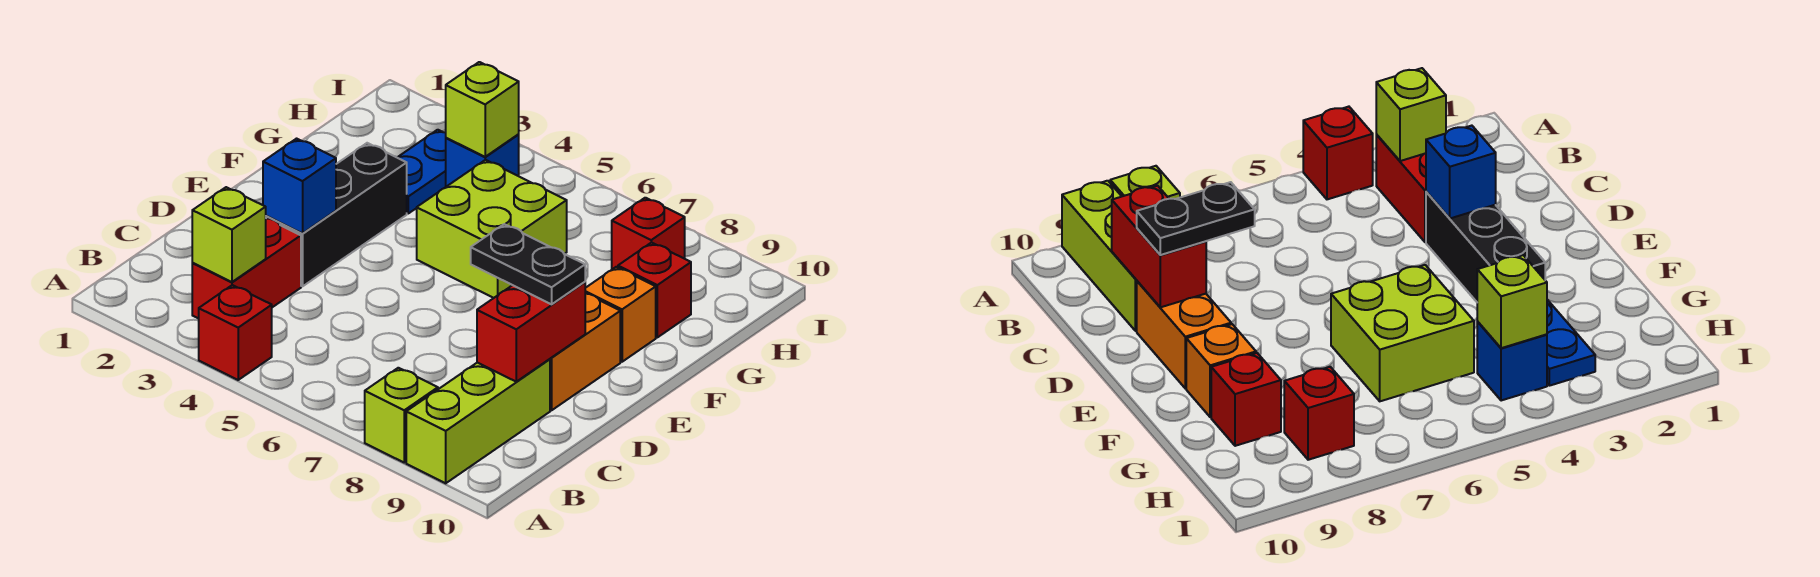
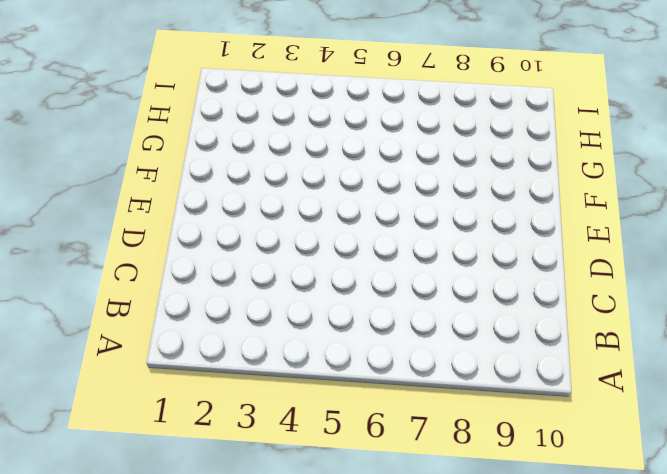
none -> red brick A4 level 1
none -> lime brick A8 level 1
none -> lime brick A9:C9 level 1

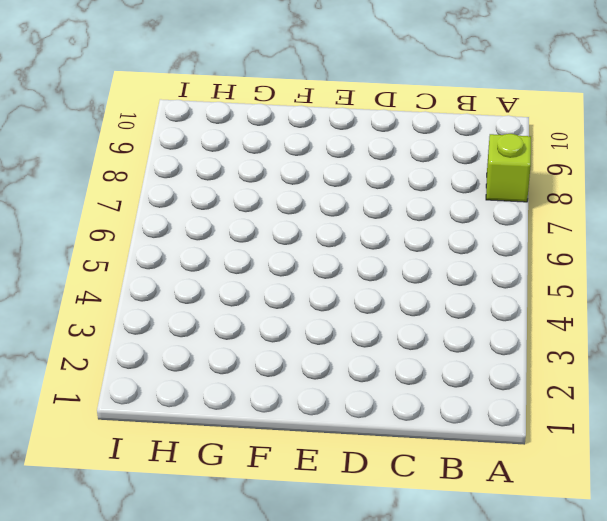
none -> red brick A4 level 1
none -> lime brick A9:C9 level 1
none -> red brick B3:C3 level 1

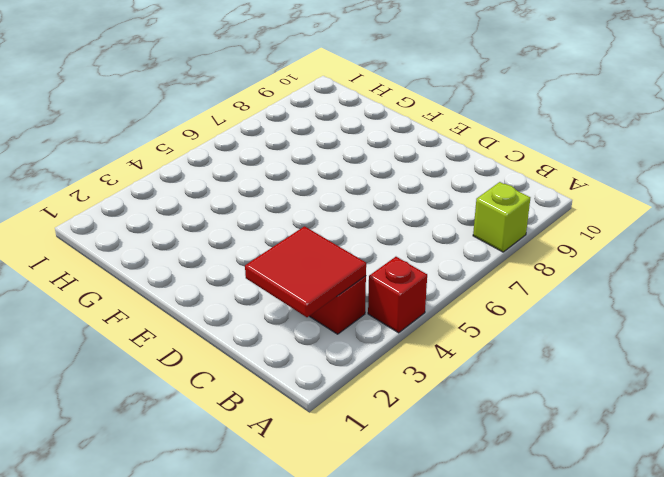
red tile B2:C3 level 2 -> lime brick B3 level 2
none -> lime brick A9:C9 level 1
none -> black brick D3:F3 level 1
none -> orange brick D9:E9 level 1

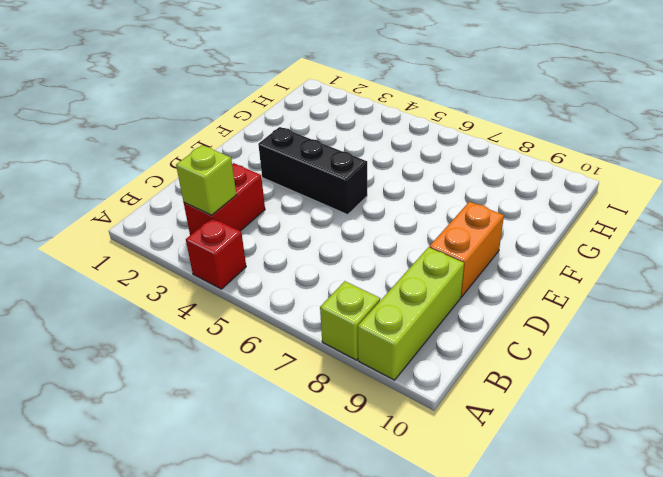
black brick E3:E5 level 1 -> black brick D3:F3 level 1
none -> lime brick F5:G6 level 1
none -> orange brick F9 level 1
none -> blue plate G3:H3 level 1

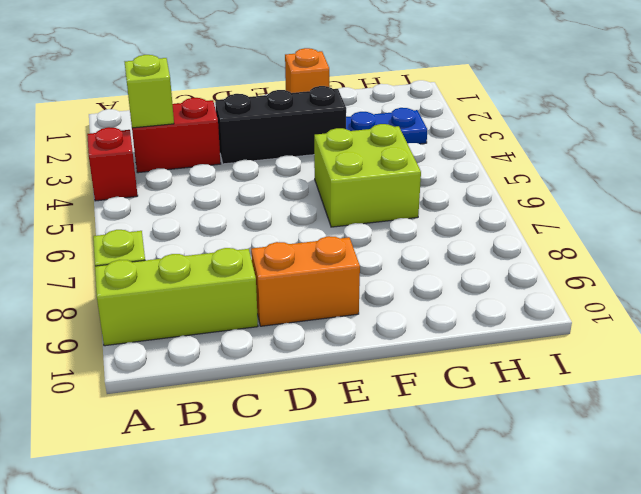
orange brick F1 level 1 -> orange brick F9 level 1
none -> red brick G9 level 1
none -> blue brick H4 level 1
none -> red brick H8 level 1

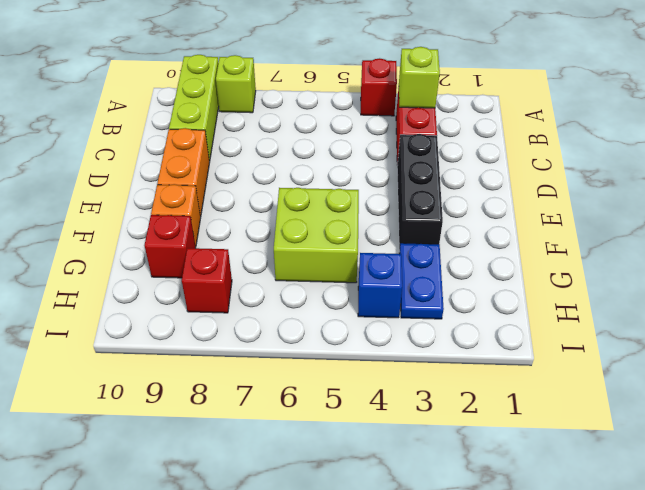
none -> red brick C9:D9 level 2
none -> blue brick D3 level 2
none -> lime brick H4 level 2

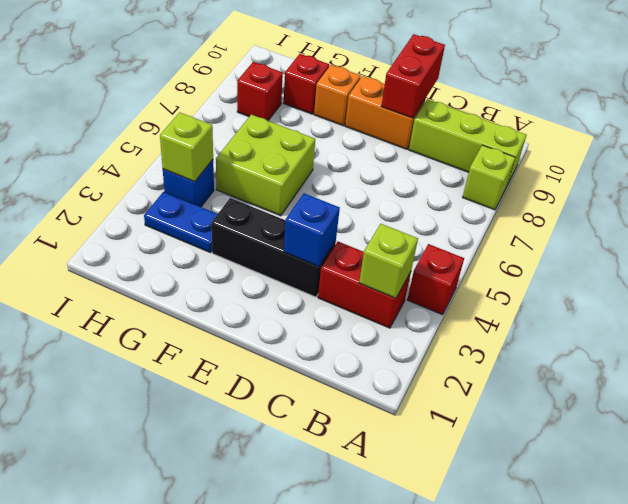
red brick D9:D10 level 2 -> red brick C9:D9 level 2
none -> black plate D8:D9 level 3

